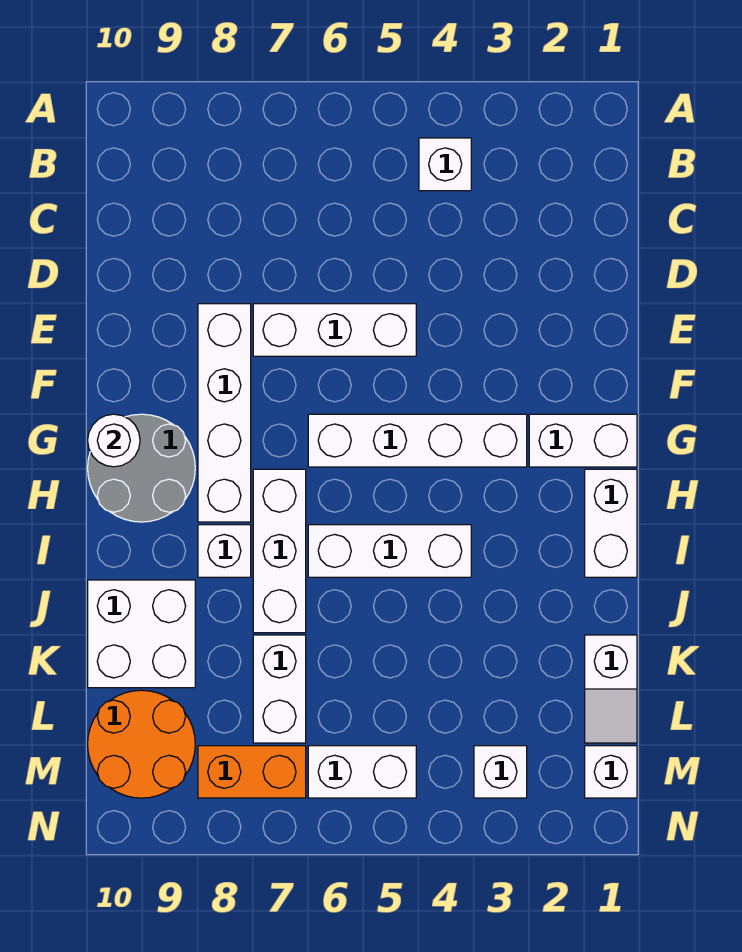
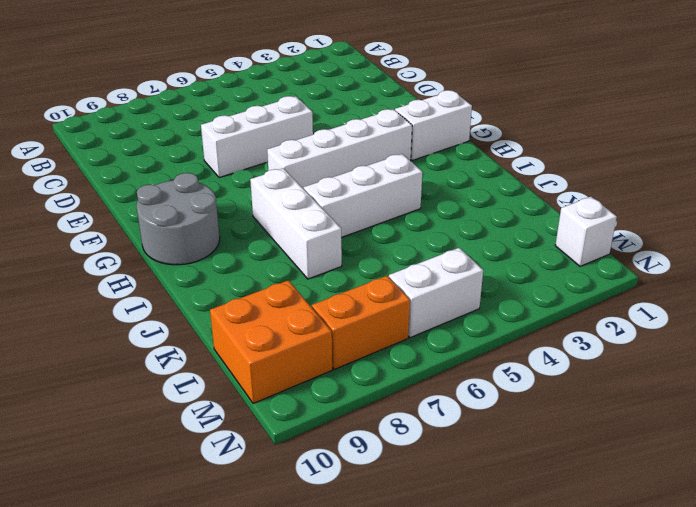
orange brick L9:M10 level 1 -> orange round brick L9:M10 level 1
none -> white brick B4 level 1
none -> white brick E8:H8 level 1
none -> white brick H1:I1 level 1

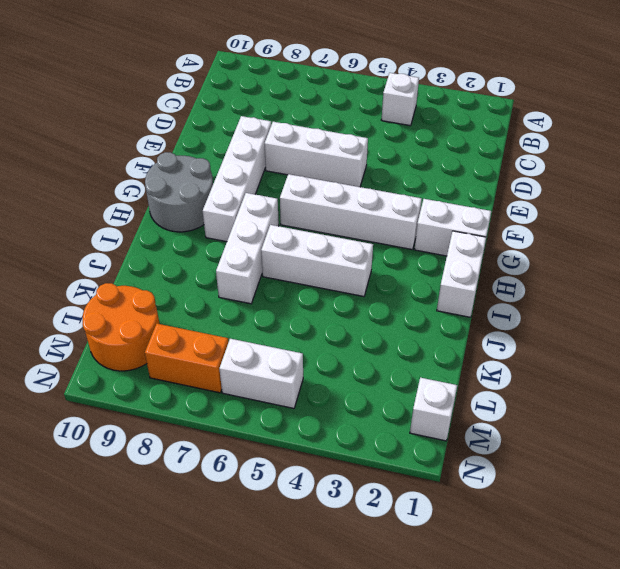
none -> white brick I8 level 1
none -> white brick J9:K10 level 1
none -> white slope K1:L1 level 1 top K

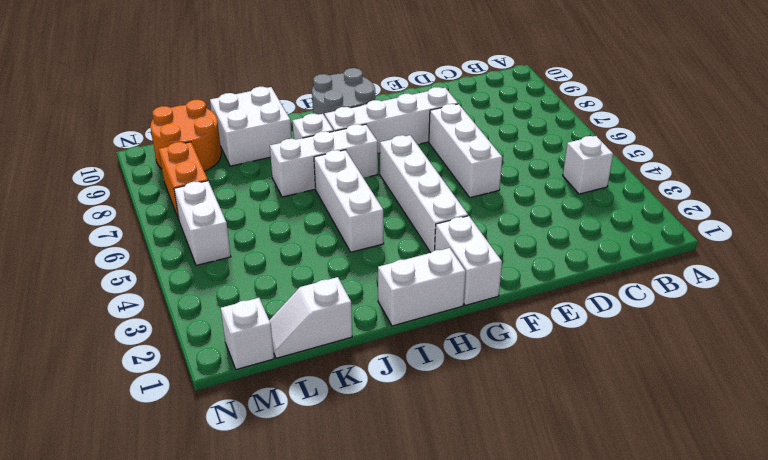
none -> white brick K7:L7 level 1
none -> white brick M3 level 1
none -> white round brick G10 level 2

